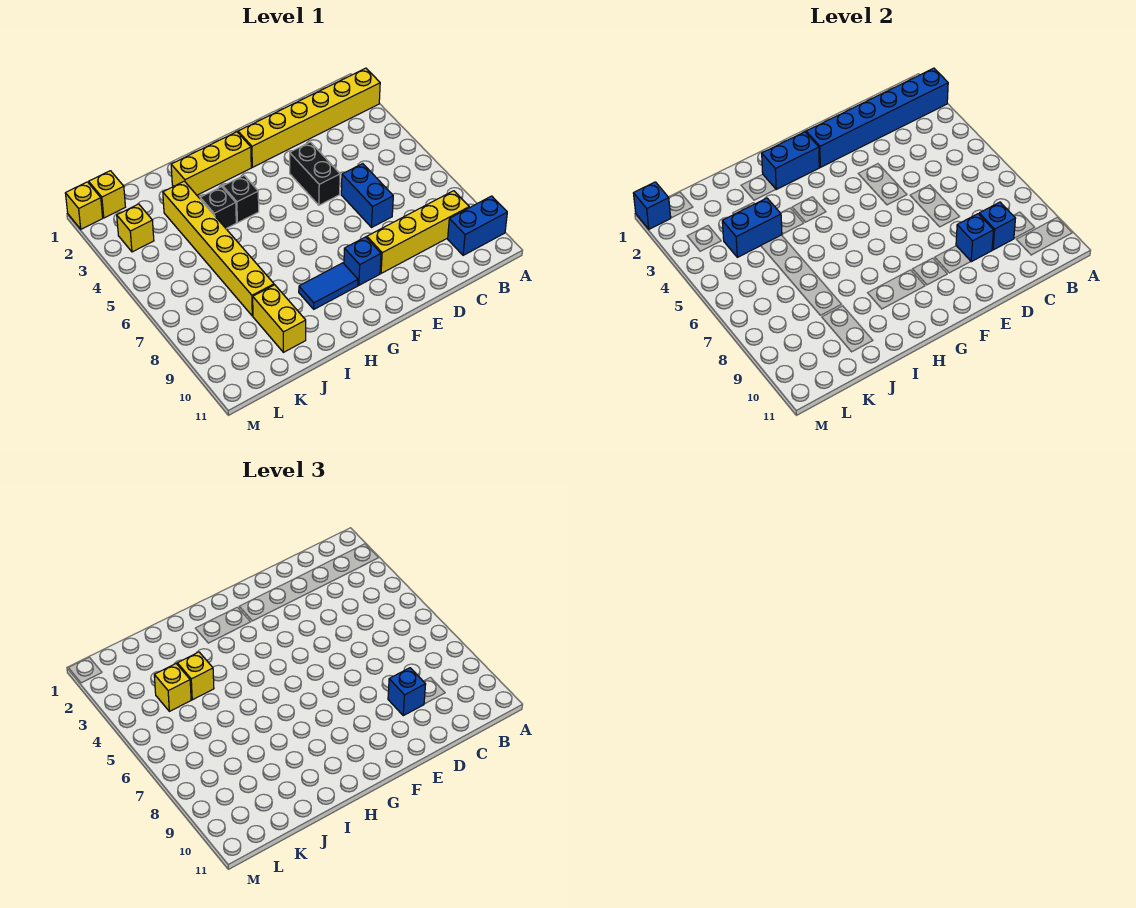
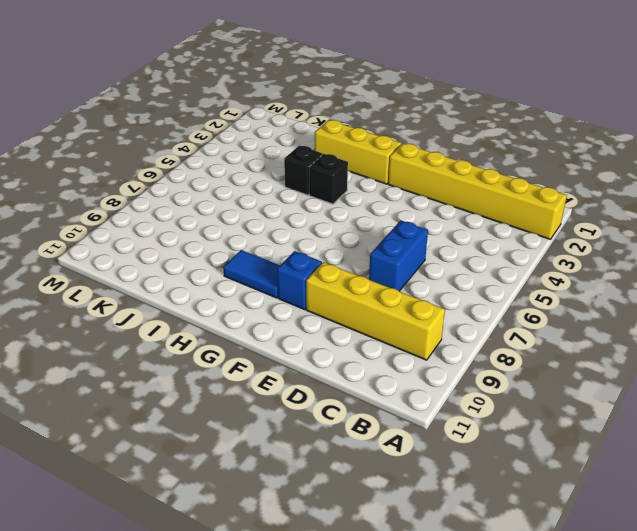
none -> blue brick A10:B10 level 1
none -> black brick E4:E5 level 1
none -> yellow brick J3:J8 level 1

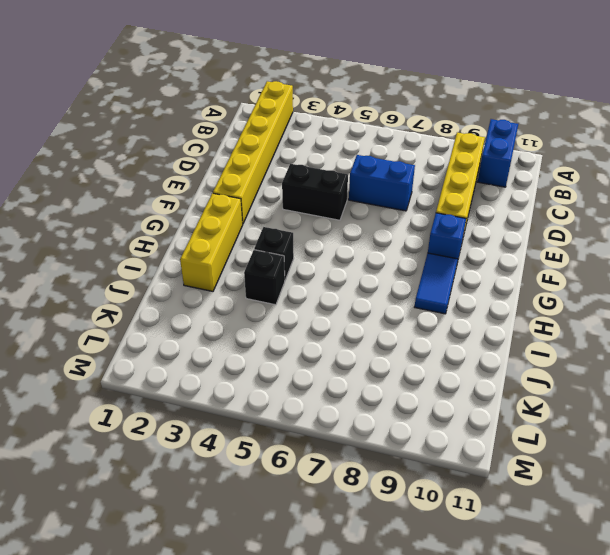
none -> yellow brick J3:J8 level 1
none -> yellow brick J9:J10 level 1
none -> yellow brick L1 level 1

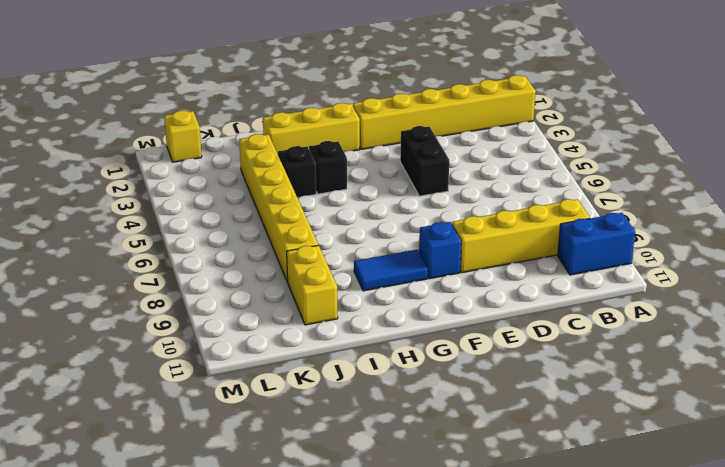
none -> blue brick D6:D7 level 1
none -> yellow brick L3 level 1
none -> yellow brick M1 level 1

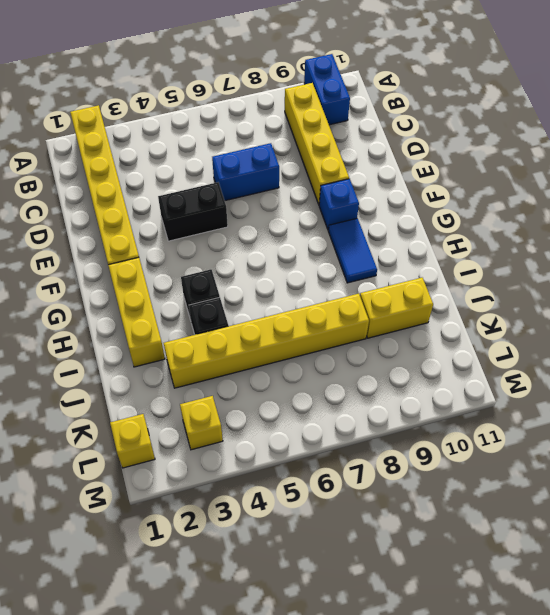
none -> yellow brick M1 level 1
none -> blue brick A2:F2 level 2
none -> blue brick C9 level 2

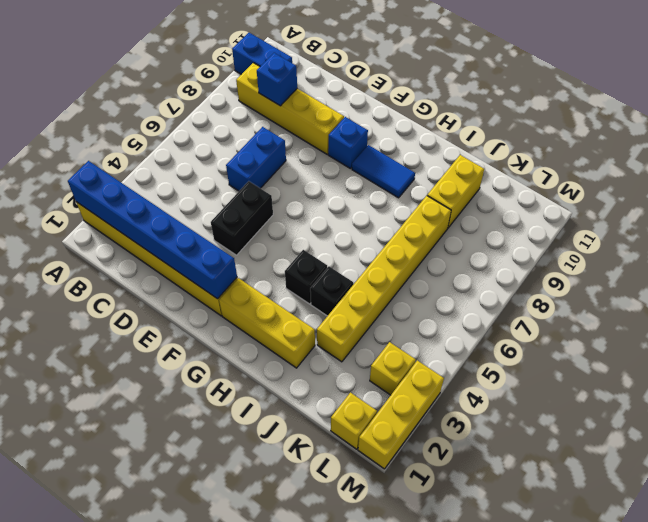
yellow brick M1:M3 level 1 -> yellow brick M1 level 1
none -> blue brick D9 level 2
none -> blue brick G2:H2 level 2
none -> blue brick J4:K4 level 2

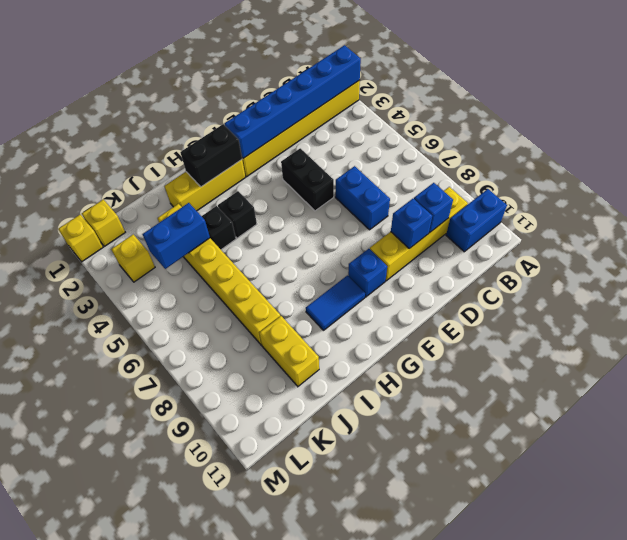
black brick G2:H2 level 2 -> blue brick G2:H2 level 2
none -> blue brick M1 level 2
none -> blue brick D9 level 3
none -> yellow brick J4 level 3

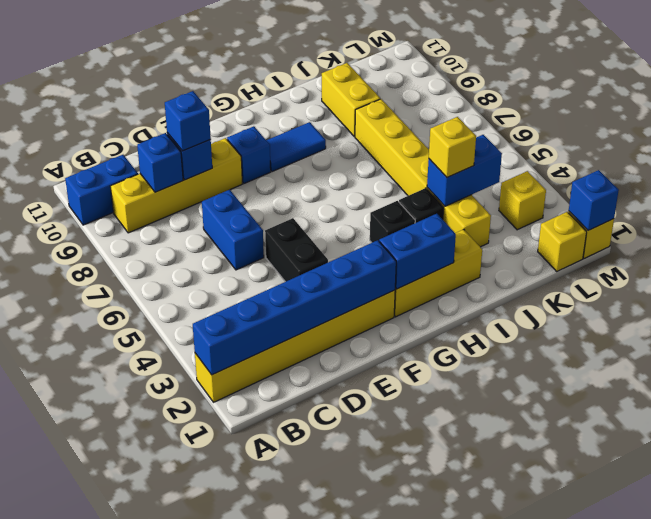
none -> yellow brick K4 level 3

